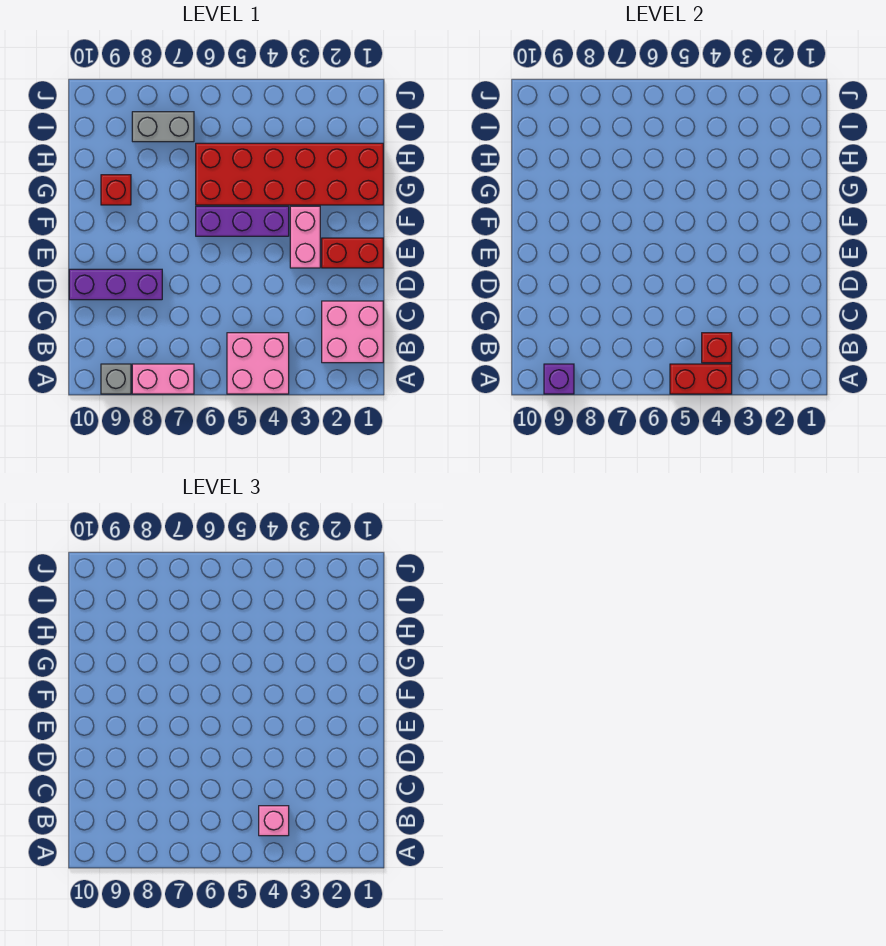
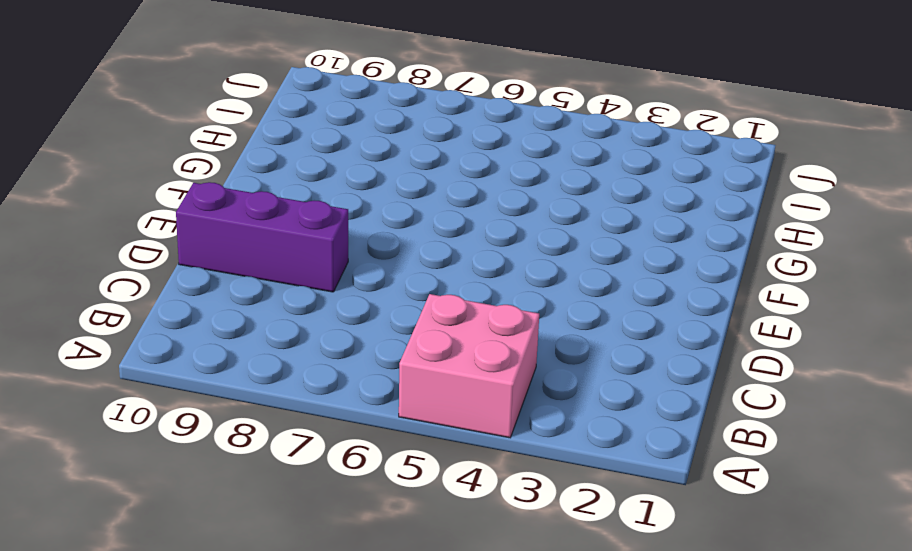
none -> pink brick A7:A8 level 1
none -> grey brick A9 level 1
none -> pink brick B1:C2 level 1

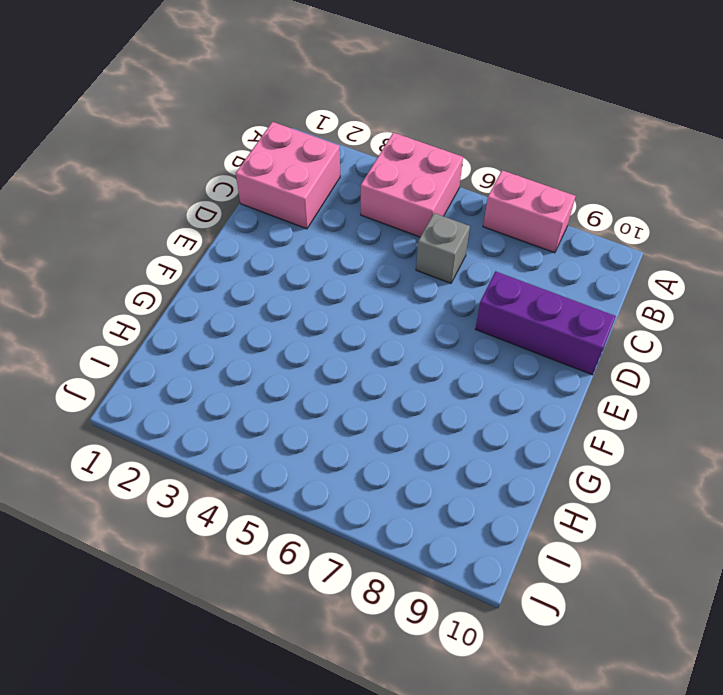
grey brick C6 level 1 -> grey brick A9 level 1
none -> red brick E1:E2 level 1
none -> pink brick E3:F3 level 1
none -> purple brick F4:F6 level 1

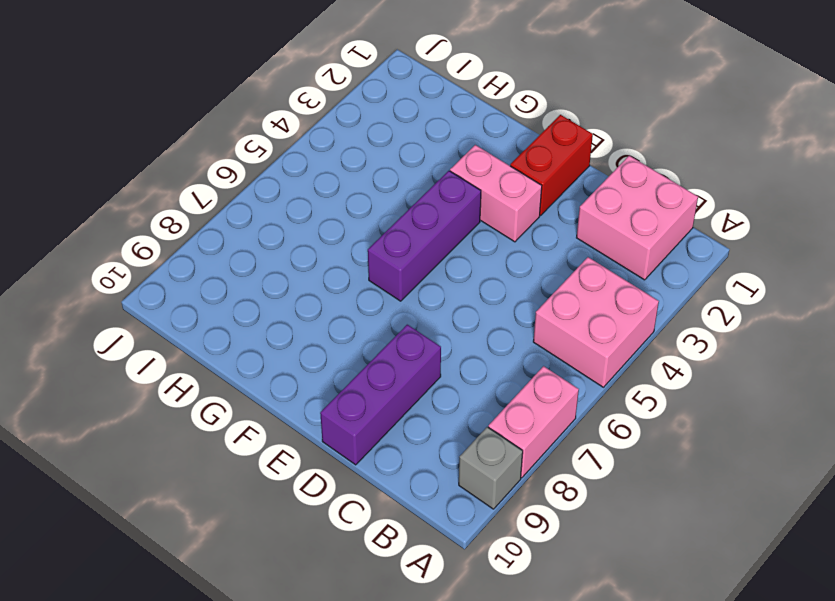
none -> red brick G1:H6 level 1
none -> red brick G9 level 1
none -> grey brick I7:I8 level 1

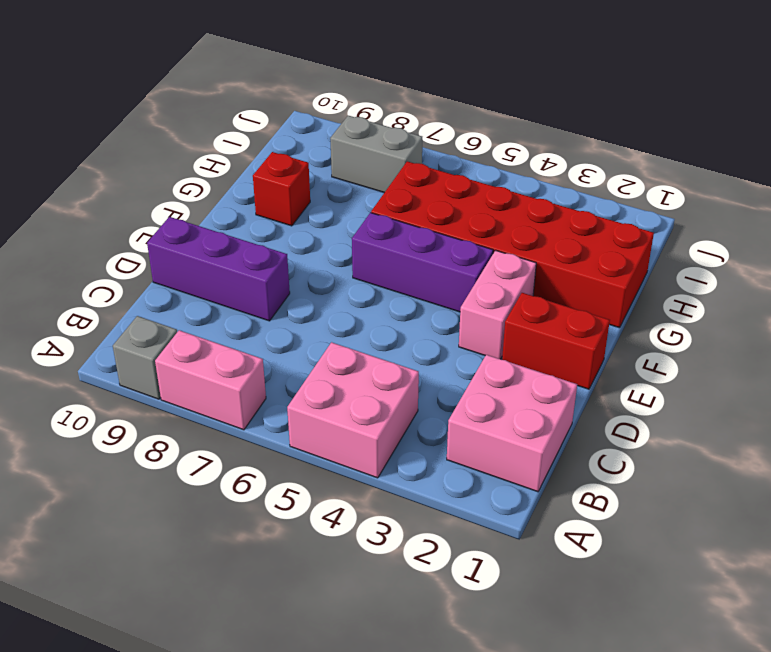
none -> red brick A4:A5 level 2
none -> purple brick A9 level 2
none -> red brick B4 level 2

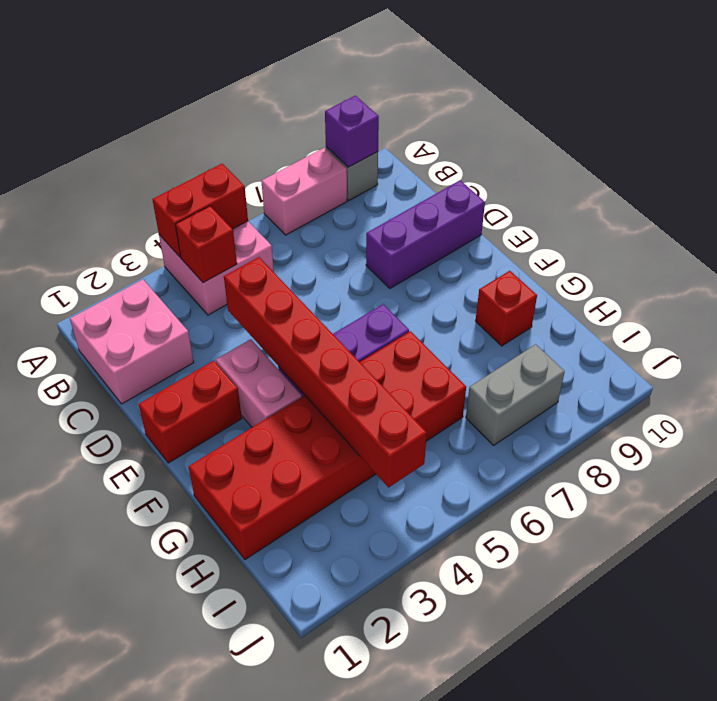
red brick D4:I4 level 2 -> none
none -> pink brick B4 level 3

